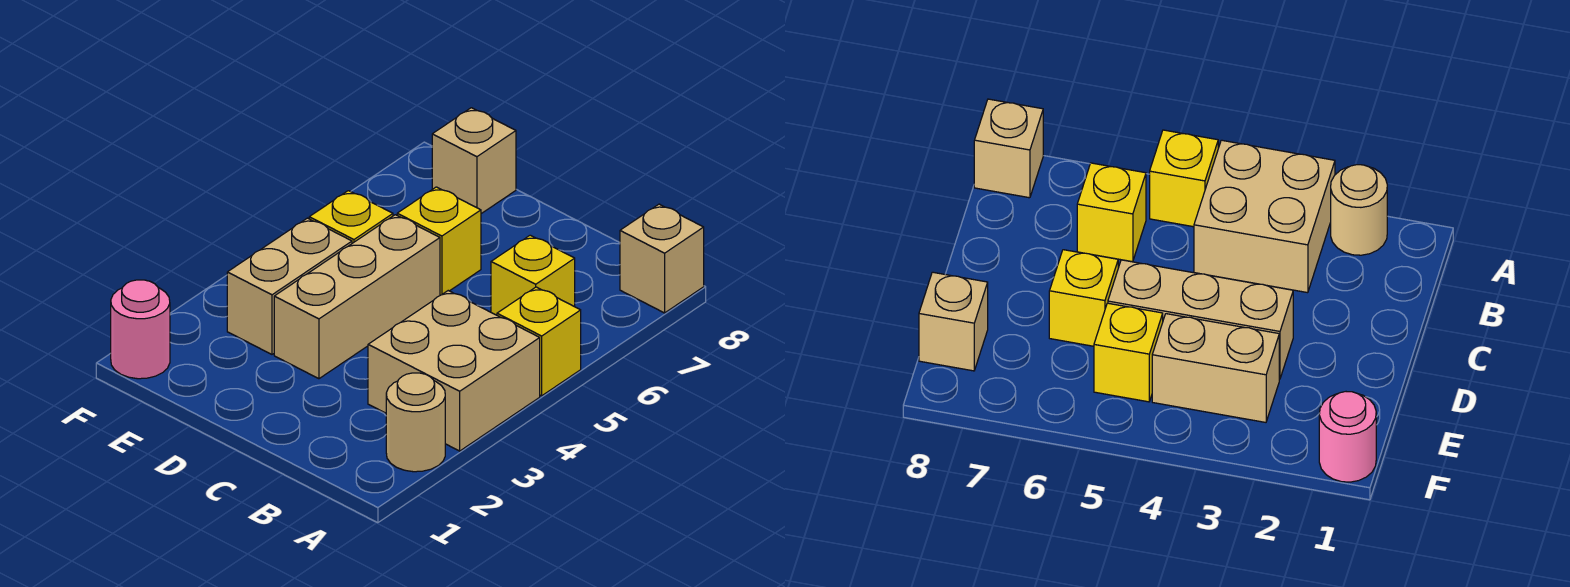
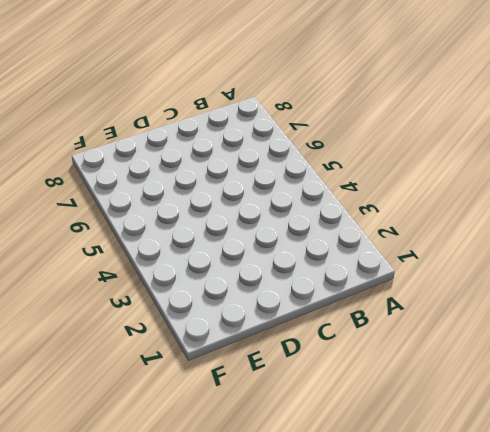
none -> tan round brick A2 level 1
none -> tan brick A3:B4 level 1

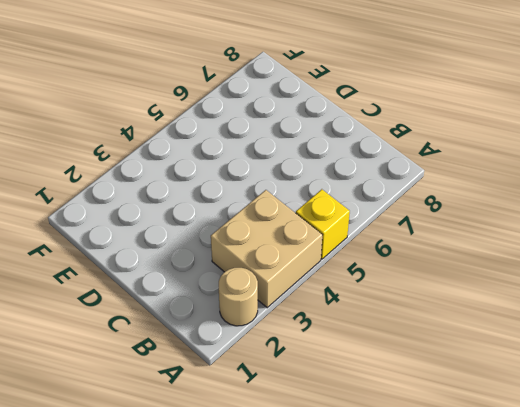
none -> tan brick A8 level 1
none -> yellow brick B6 level 1

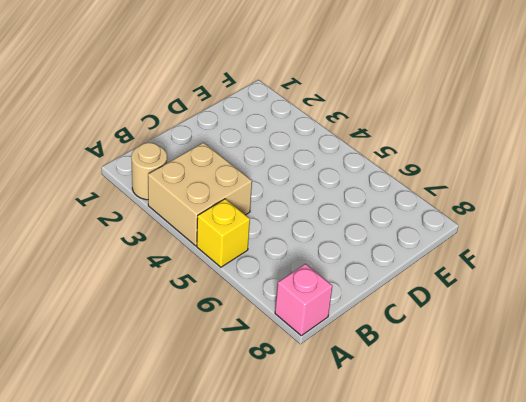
pink brick A8 level 1 -> tan brick A8 level 1
none -> yellow brick B6 level 1
none -> tan brick D3:D5 level 1

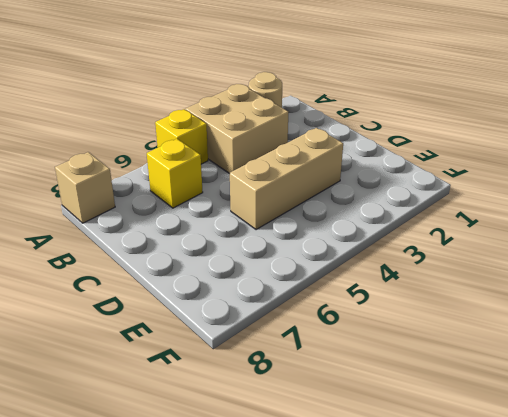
none -> yellow brick D6 level 1
none -> tan brick E3:E4 level 1

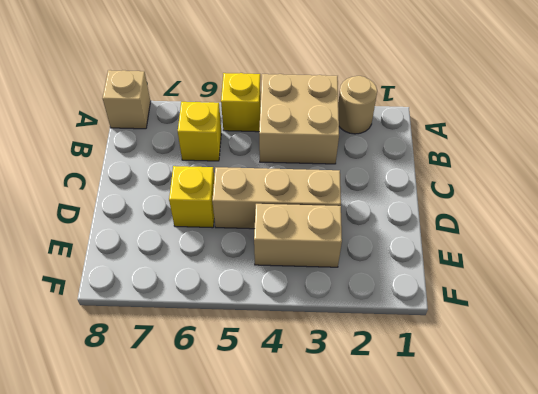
none -> yellow brick E5 level 1
none -> tan brick E8 level 1

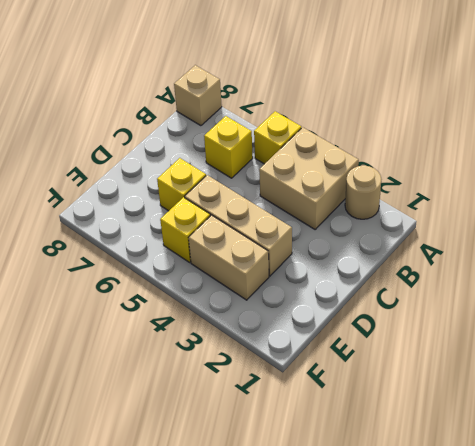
none -> tan brick E8 level 1
none -> pink round brick F1 level 1

